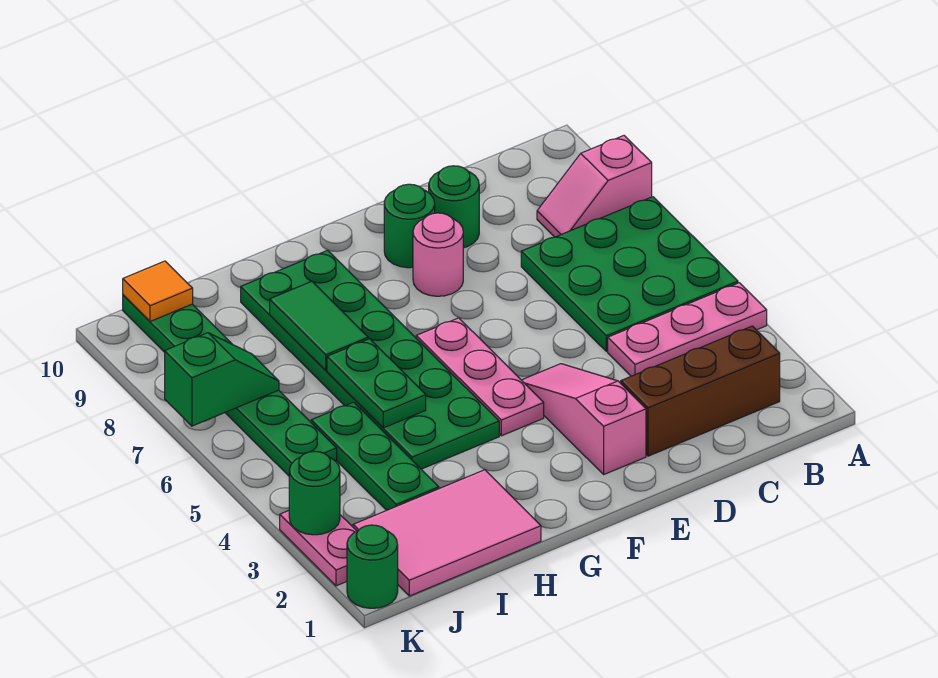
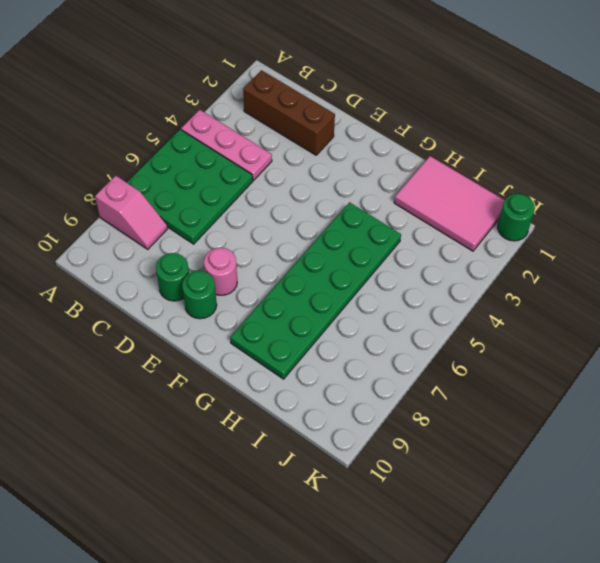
none -> pink slope E2:E4 level 1 top 2
none -> pink plate F4:F6 level 1
none -> green plate I3:I5 level 1

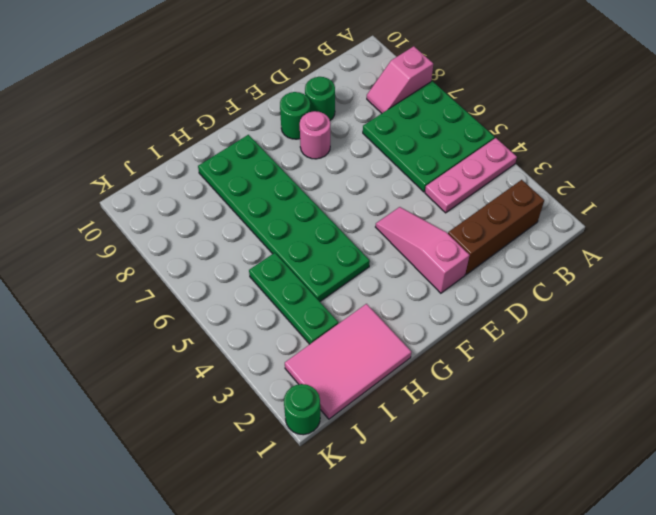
none -> pink plate F4:F6 level 1
none -> green plate J5:J10 level 1
none -> pink plate K2:K3 level 1

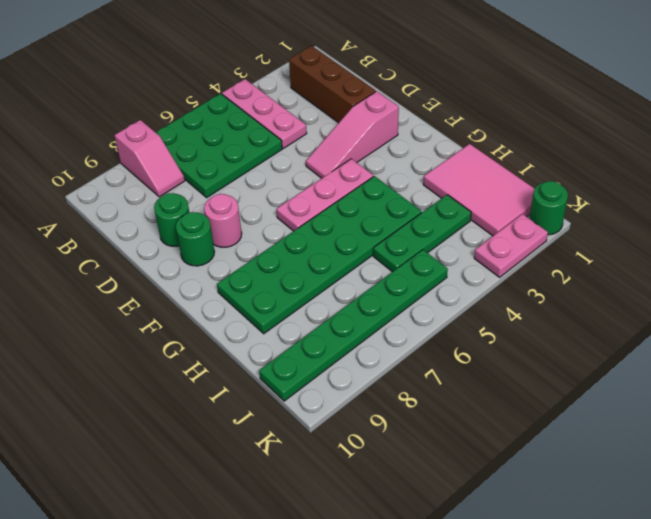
none -> green plate H5:H6 level 2
none -> green tile H7:H8 level 2
none -> green slope J7:K7 level 2 top K

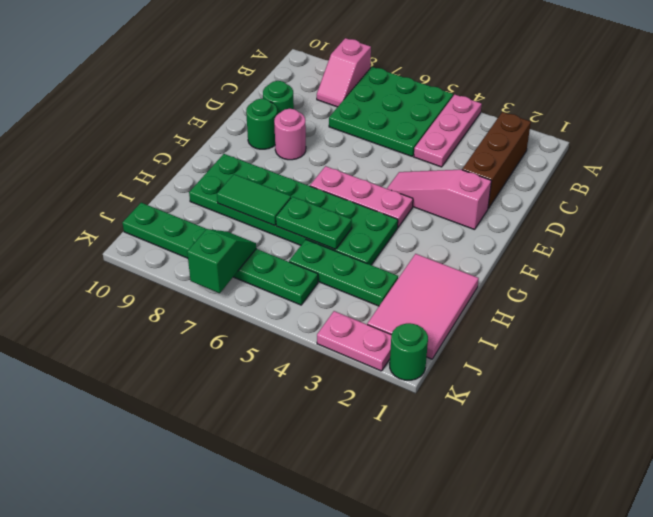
none -> orange tile J10 level 2
none -> green round brick K3 level 2

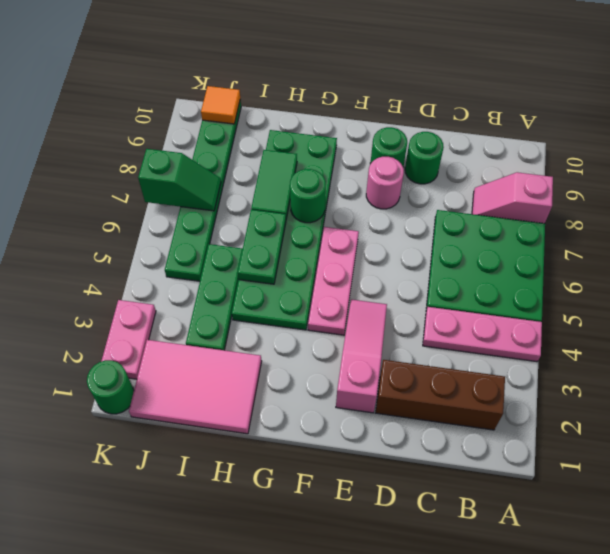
green round brick G7 level 2 -> green round brick K3 level 2

